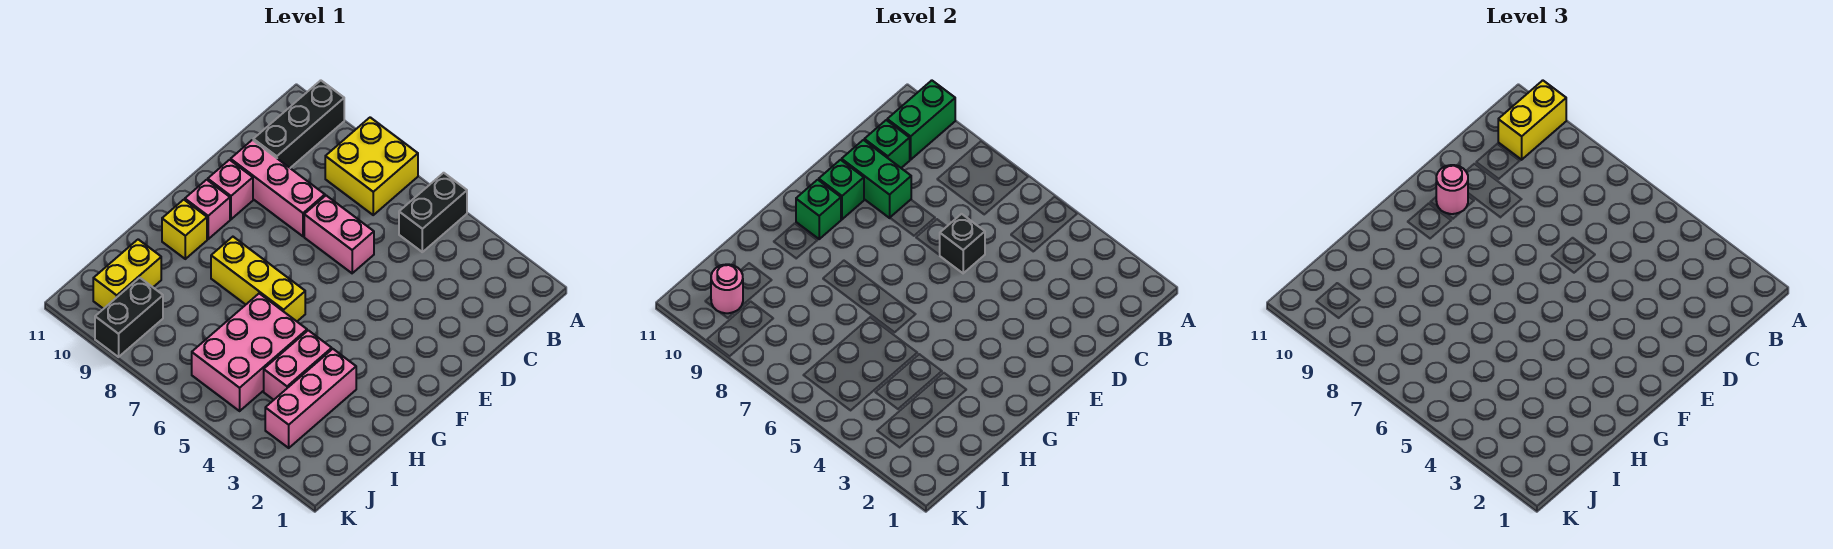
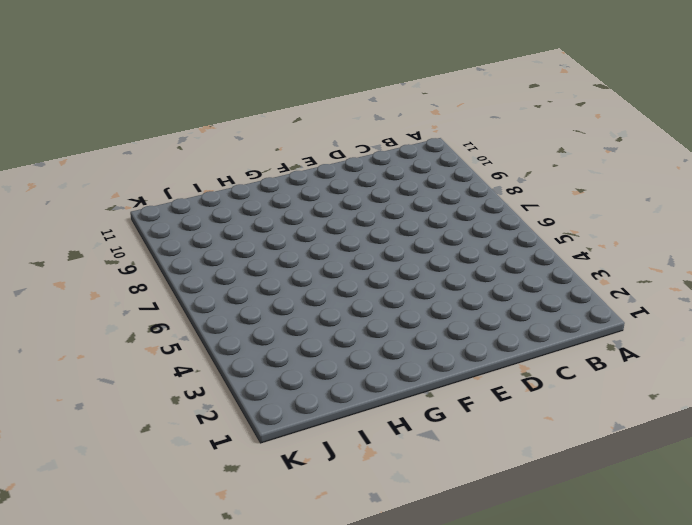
none -> black brick A5:B5 level 1
none -> yellow brick A7:B8 level 1
none -> black brick A10:C10 level 1

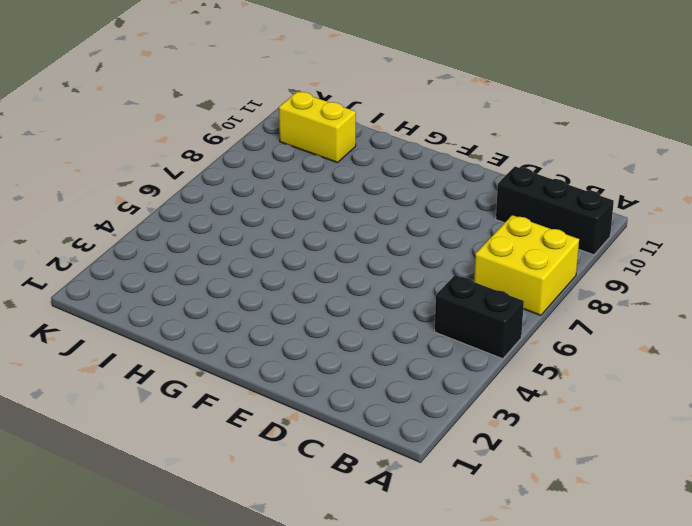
none -> pink brick D6:D7 level 1
none -> pink brick D8:D10 level 1
none -> pink brick E10 level 1

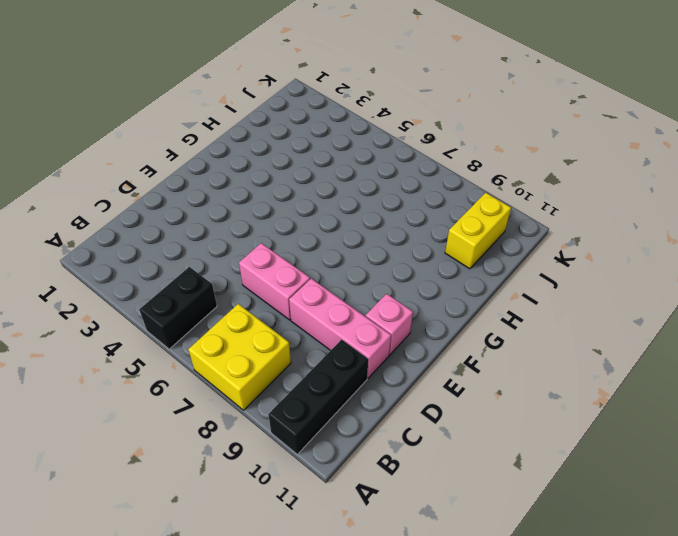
none -> pink brick F10 level 1
none -> yellow brick G6:G8 level 1
none -> yellow brick G10 level 1

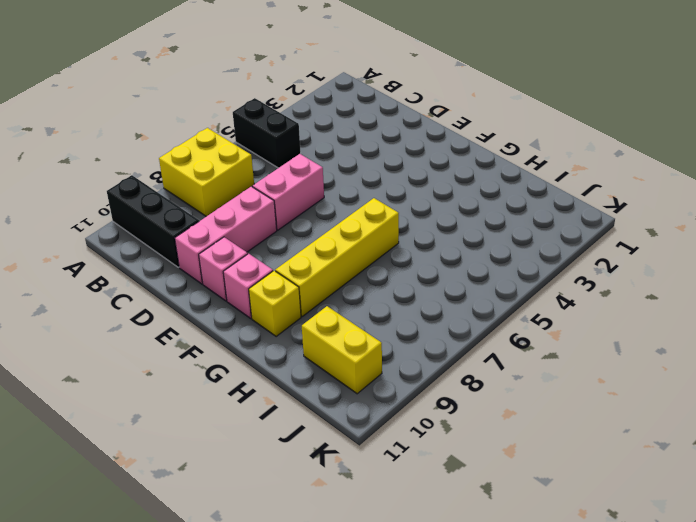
yellow brick G6:G9 level 1 -> yellow brick G6:G8 level 1
none -> pink brick H3:J3 level 1
none -> pink brick H4:I4 level 1
none -> pink brick H5:J6 level 1

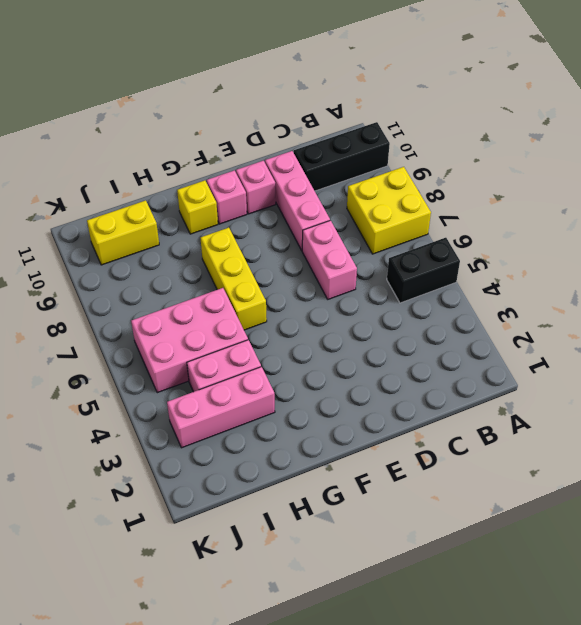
none -> black brick J9:K9 level 1
none -> green brick A10:B10 level 2
none -> green brick C10 level 2

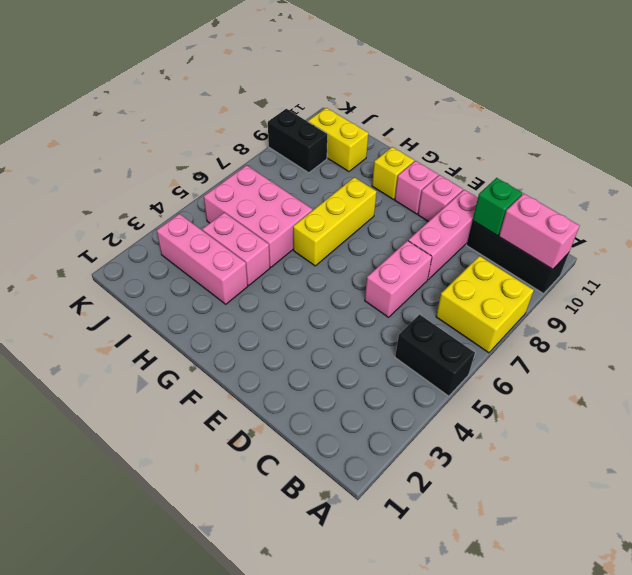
pink brick A10:B10 level 2 -> green brick A10:B10 level 2
none -> black brick D6 level 2
none -> green brick D9:D10 level 2
none -> green brick E10 level 2

